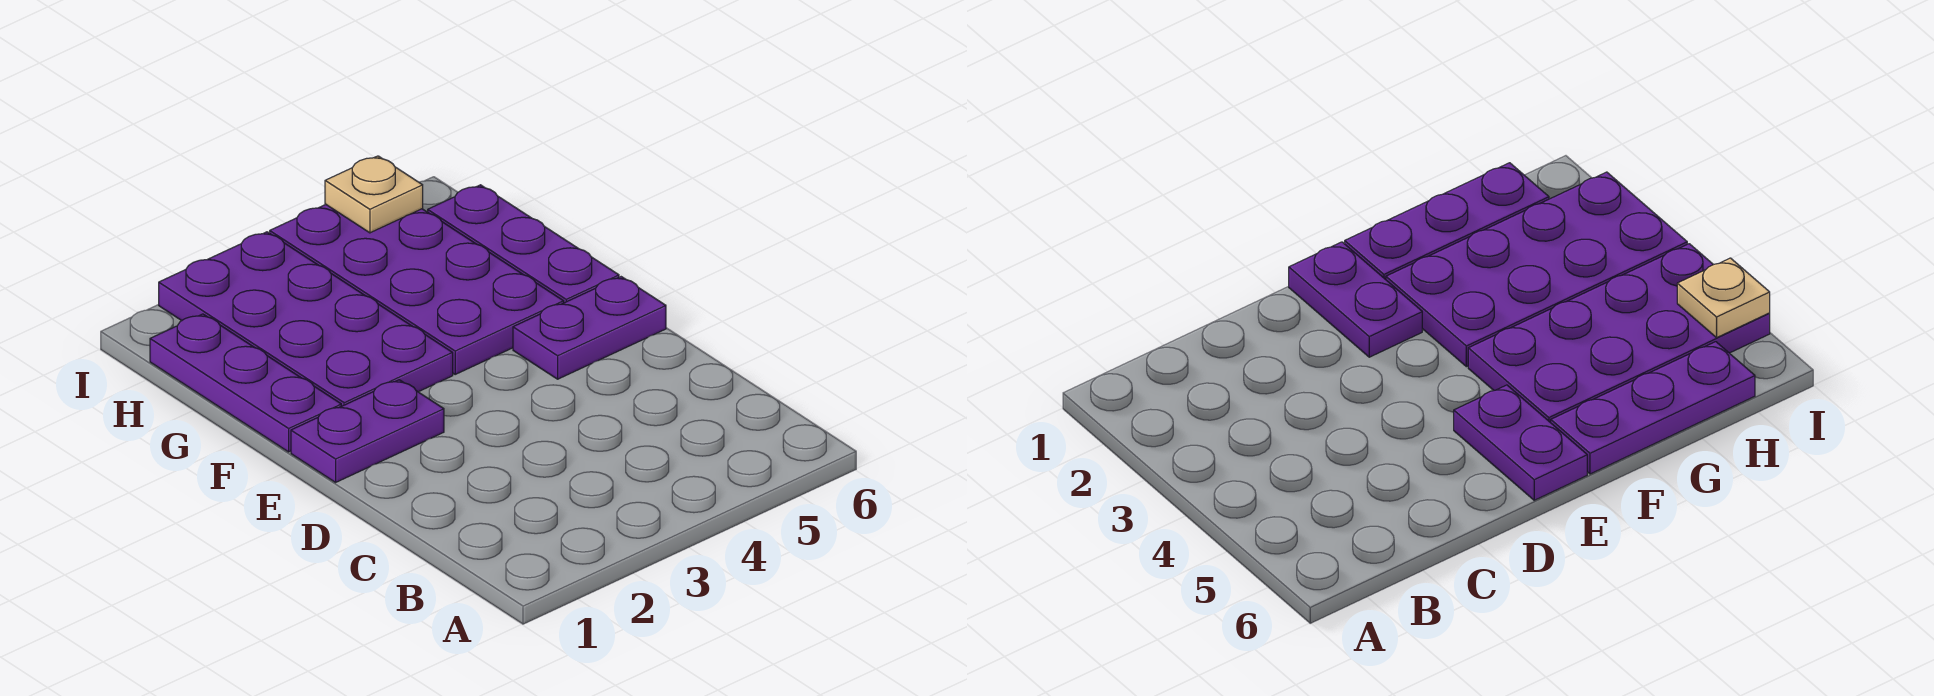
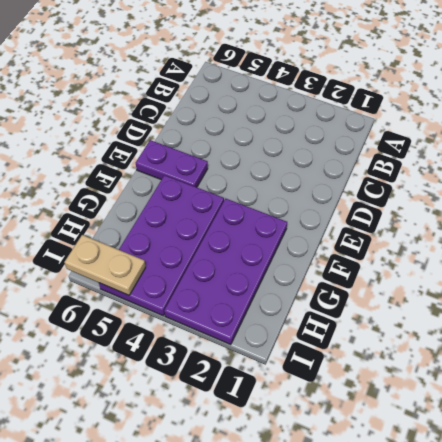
tan plate I5:I6 level 2 -> tan plate I5 level 2
none -> purple plate E1:E2 level 1
none -> purple plate F1:H1 level 1

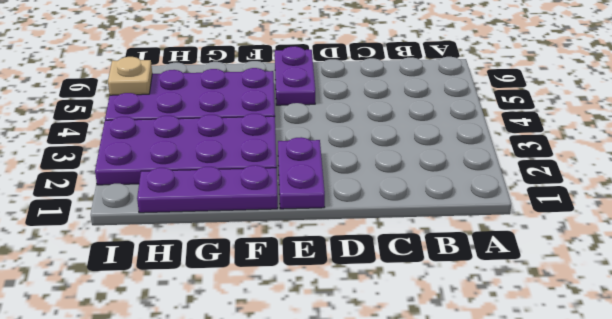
none -> purple plate F6:H6 level 1

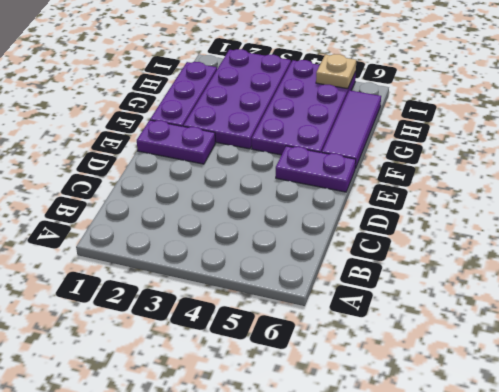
purple tile F6:H6 level 1 -> purple plate F6:H6 level 1

